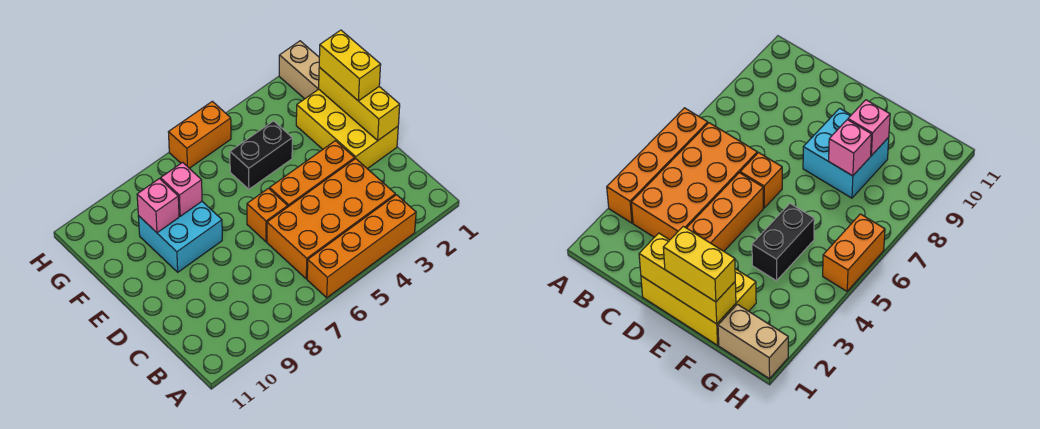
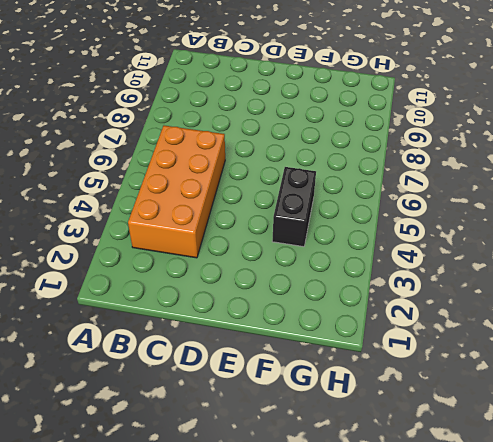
none -> orange brick A3:A6 level 1
none -> yellow brick D1:F2 level 1
none -> orange brick D3:D5 level 1

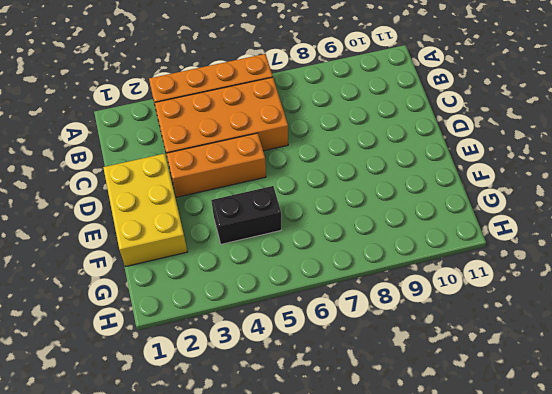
none -> orange brick D6 level 1
none -> cyan brick E8:F9 level 1
none -> tan brick G1:H1 level 1

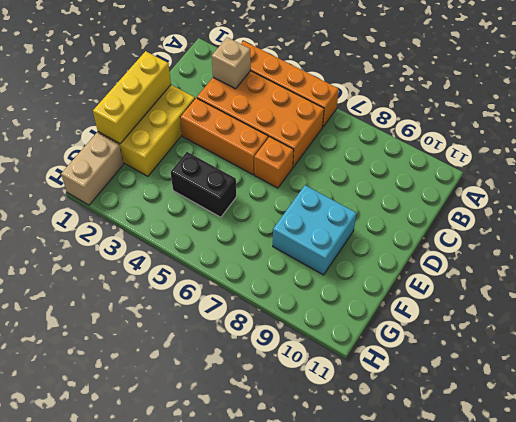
tan brick B3 level 2 -> none
none -> orange brick H5:H6 level 1
none -> pink brick F8 level 2
none -> pink brick F9 level 2

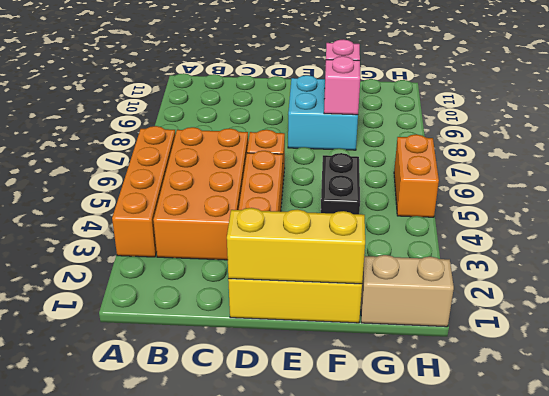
none -> yellow brick E1:F1 level 3

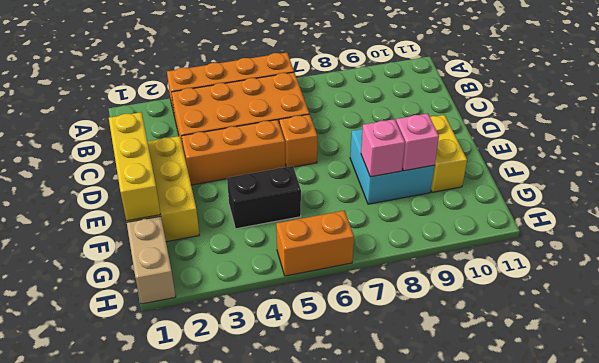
yellow brick E10:F10 level 1 -> yellow brick E1:F1 level 3

